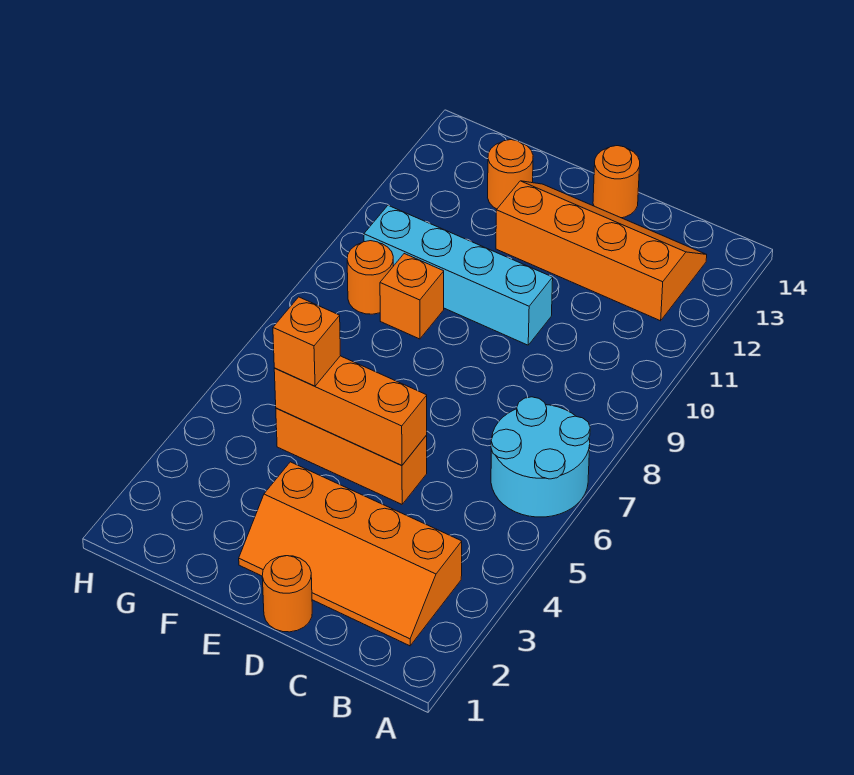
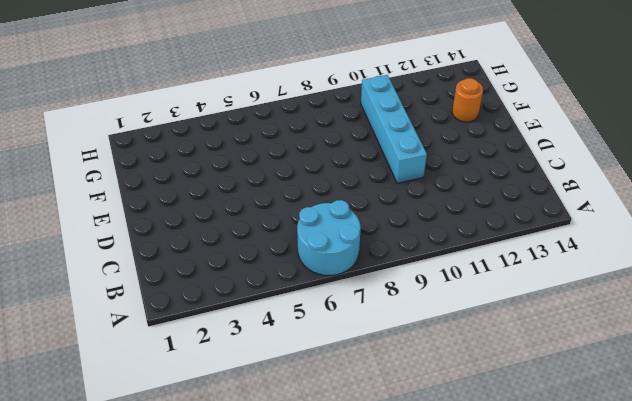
none -> orange slope B2:E3 level 1 top 3
none -> orange slope B12:E13 level 1 top 12
none -> orange round brick D1 level 1

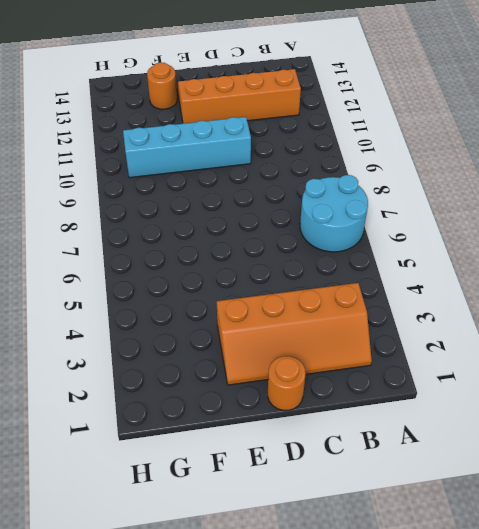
none -> orange brick D5:F5 level 1
none -> orange round brick D14 level 1
none -> orange brick F9 level 1

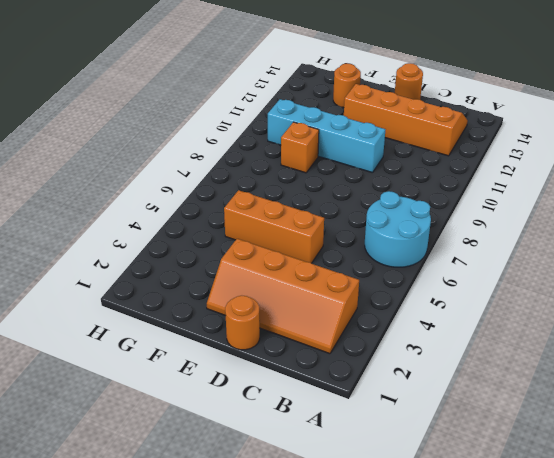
none -> orange round brick G9 level 1
none -> orange brick D5:F5 level 2
none -> orange brick F5 level 3

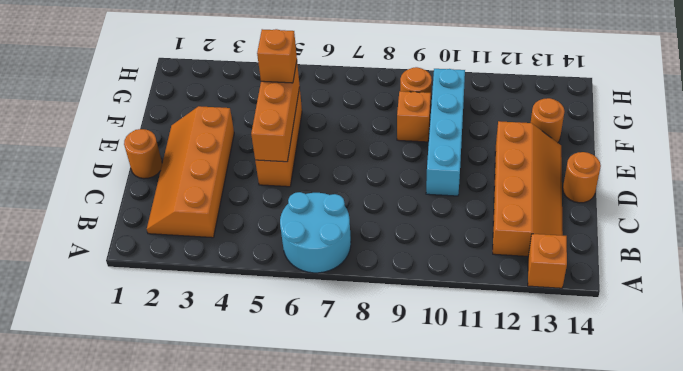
orange brick A13 level 1 -> none

